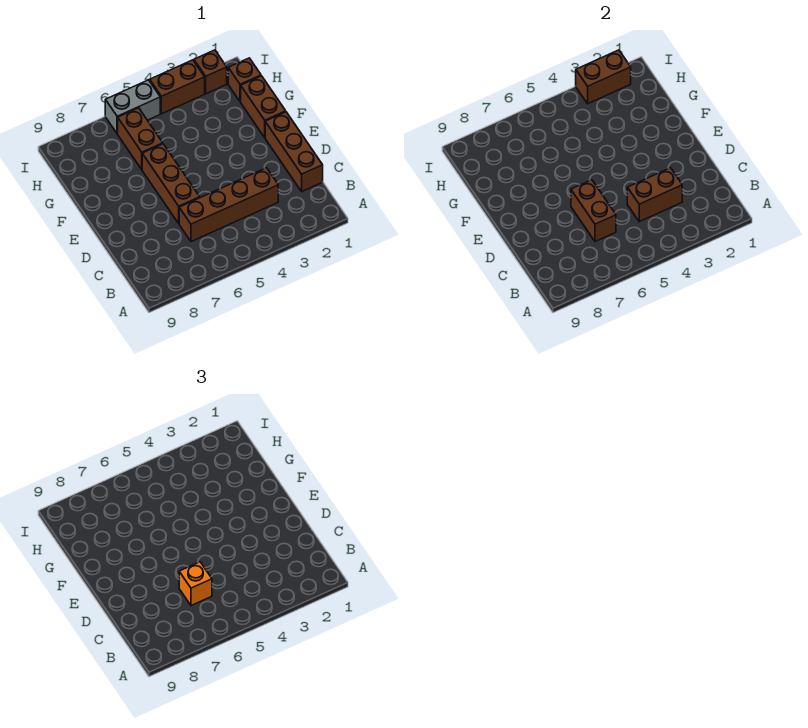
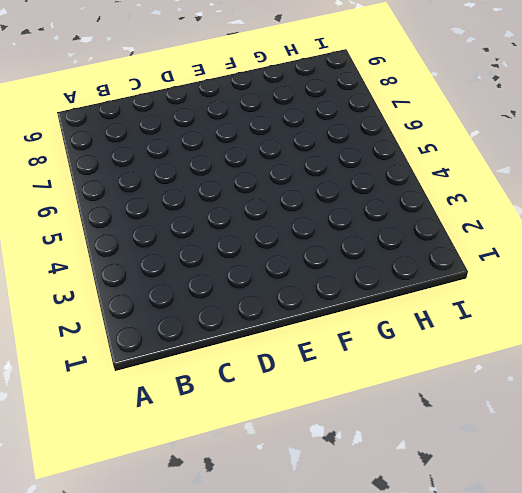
none -> brown brick C1:E1 level 1
none -> brown brick C3:C6 level 1
none -> brown brick D6:F6 level 1

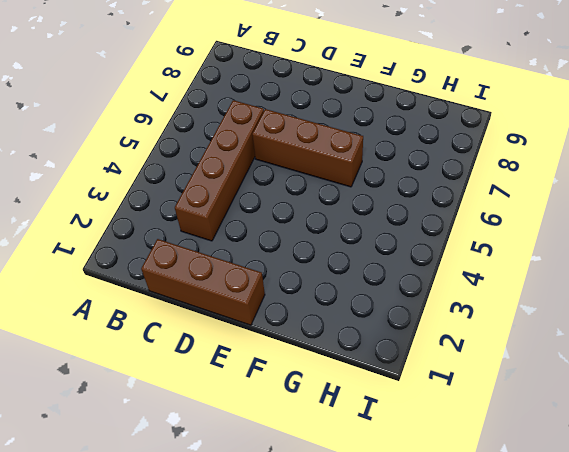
none -> brown brick F1:G1 level 1
none -> brown brick G6:H6 level 1
none -> brown brick H1 level 1

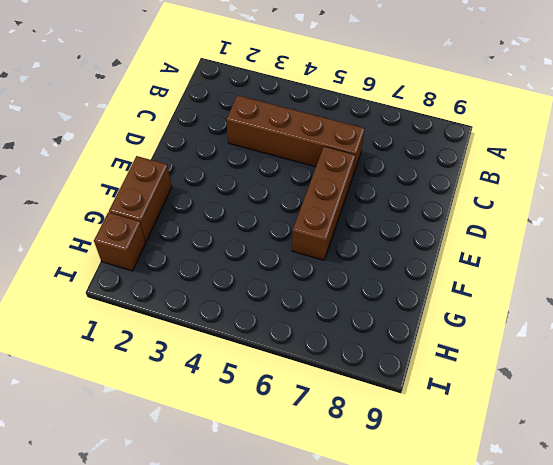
none -> brown brick C1:E1 level 1
none -> brown brick G6:H6 level 1
none -> brown brick I2 level 1

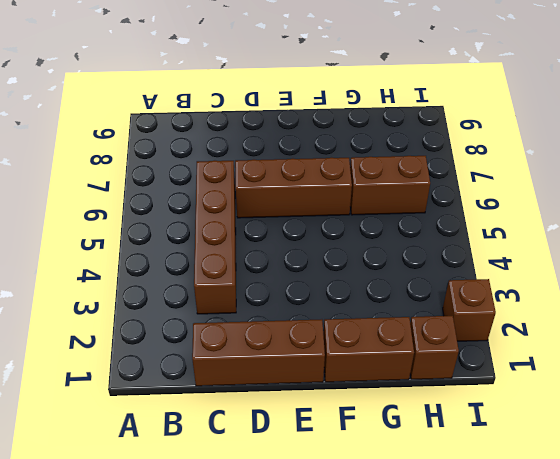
none -> brown brick I3:I4 level 1
none -> grey brick I5:I6 level 1
none -> brown brick C3:C4 level 2

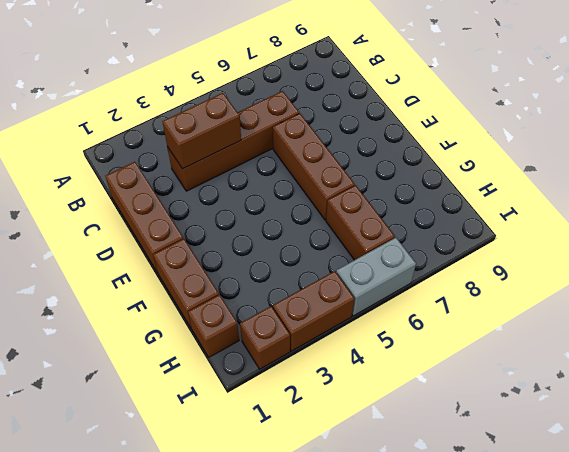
none -> brown brick C6:D6 level 2
none -> brown brick I2:I3 level 2
none -> orange brick C6 level 3

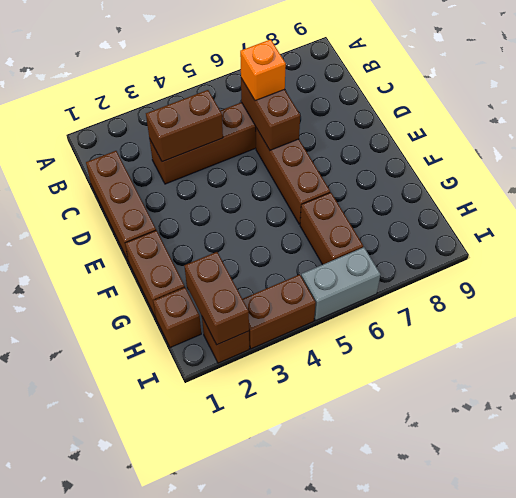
brown brick H2:I2 level 2 -> brown brick I2:I3 level 2

